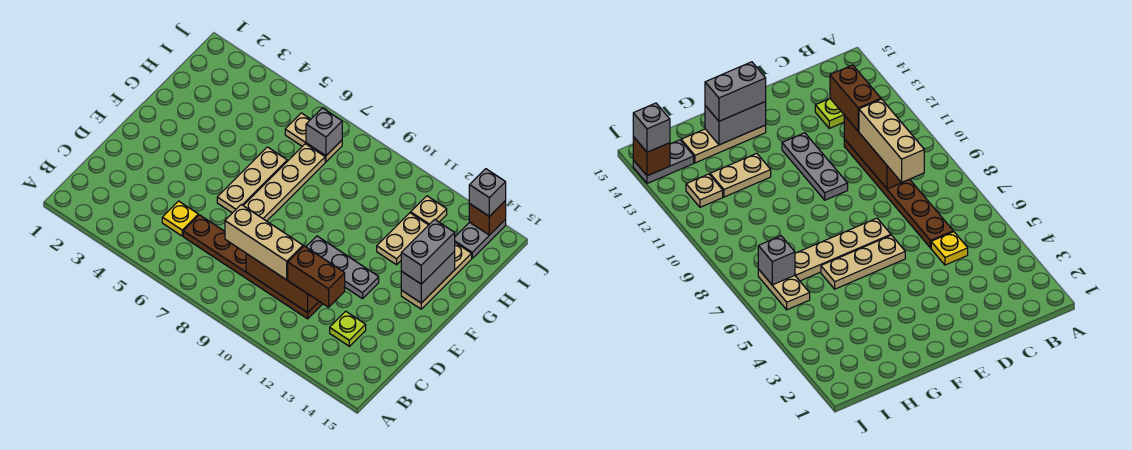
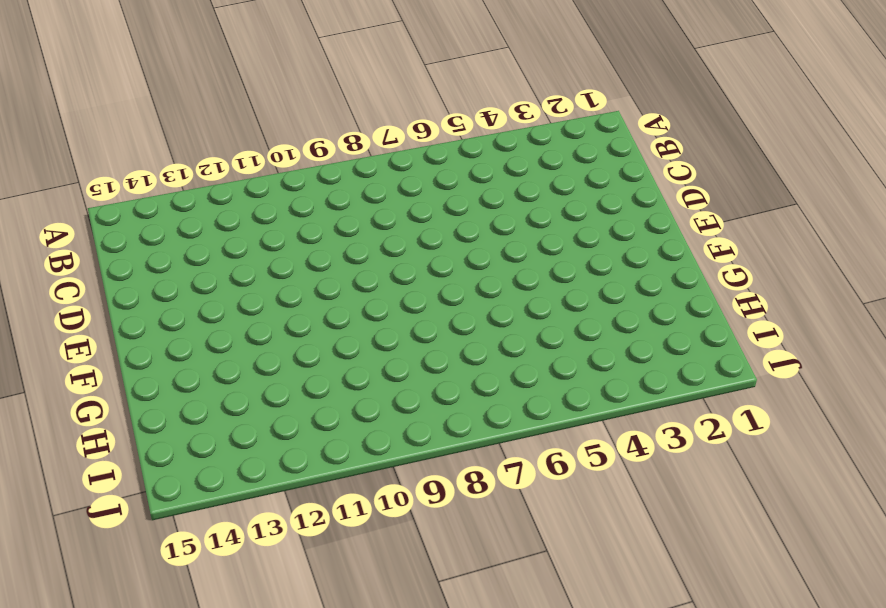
none -> yellow plate C5 level 1
none -> brown plate C6:C11 level 1
none -> lime plate C13 level 1

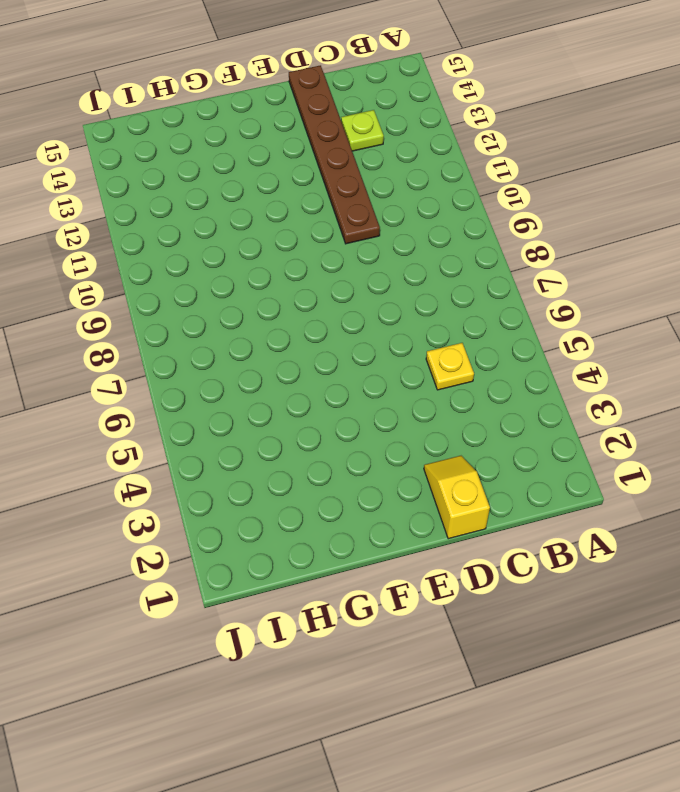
yellow slope D1:D2 level 1 top 1 -> none
brown plate D10:D15 level 1 -> brown plate C6:C11 level 1
none -> tan plate E6:G6 level 1
none -> tan plate E7:H7 level 1
none -> grey plate E10:E12 level 1

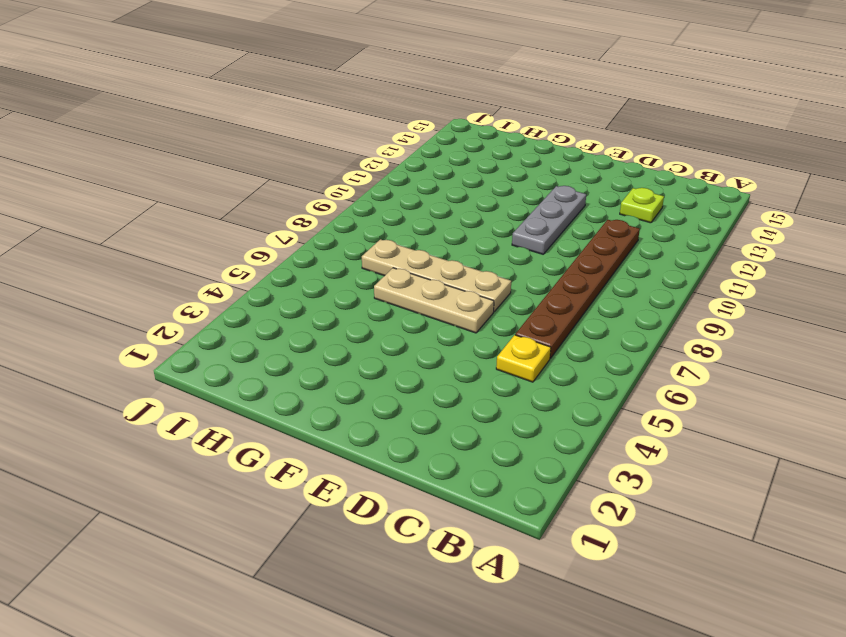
none -> tan plate F14:H14 level 1
none -> tan plate G12:H12 level 1
none -> tan plate I6:I7 level 1

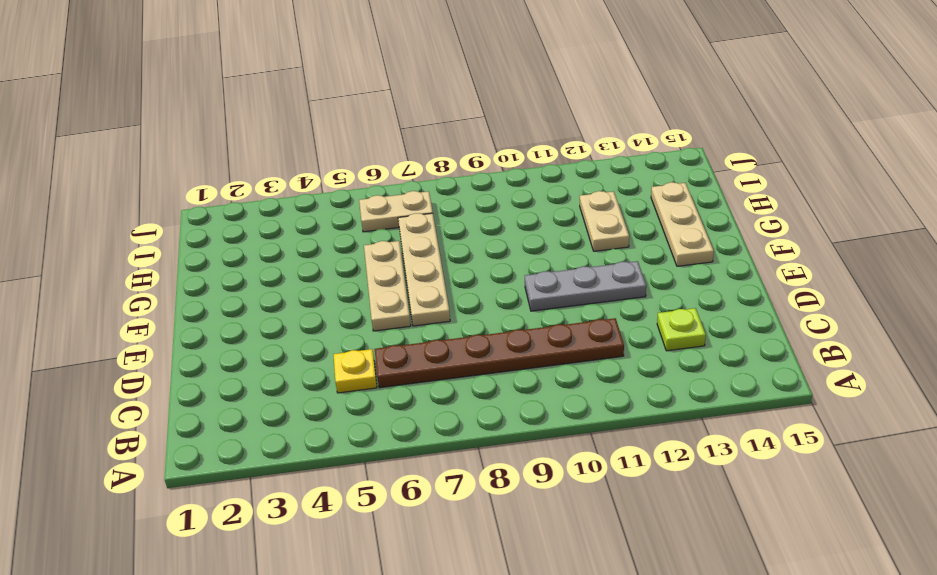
none -> tan plate I12 level 1
none -> grey plate I14:J14 level 1
none -> brown brick C9:C11 level 2

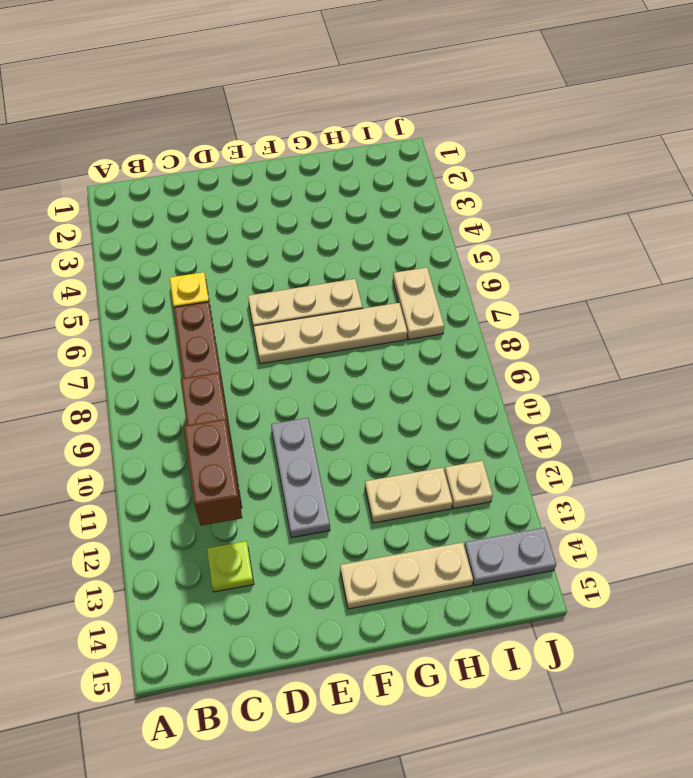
none -> grey brick F14:G14 level 2
none -> grey brick I7 level 2
none -> brown brick J14 level 2

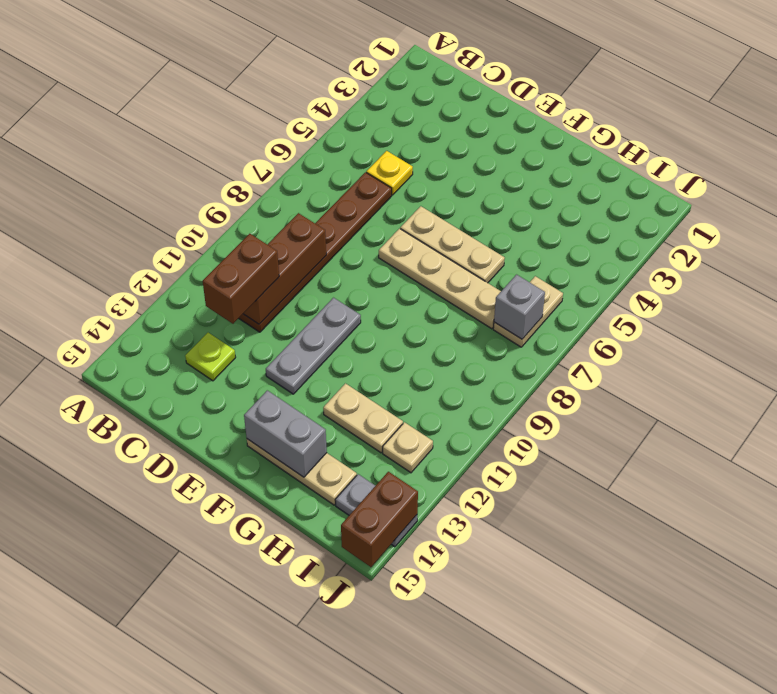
brown brick J14:J15 level 2 -> brown brick J14 level 2
none -> tan brick C8:C10 level 3
none -> grey brick F14:G14 level 3
none -> grey brick J14 level 3

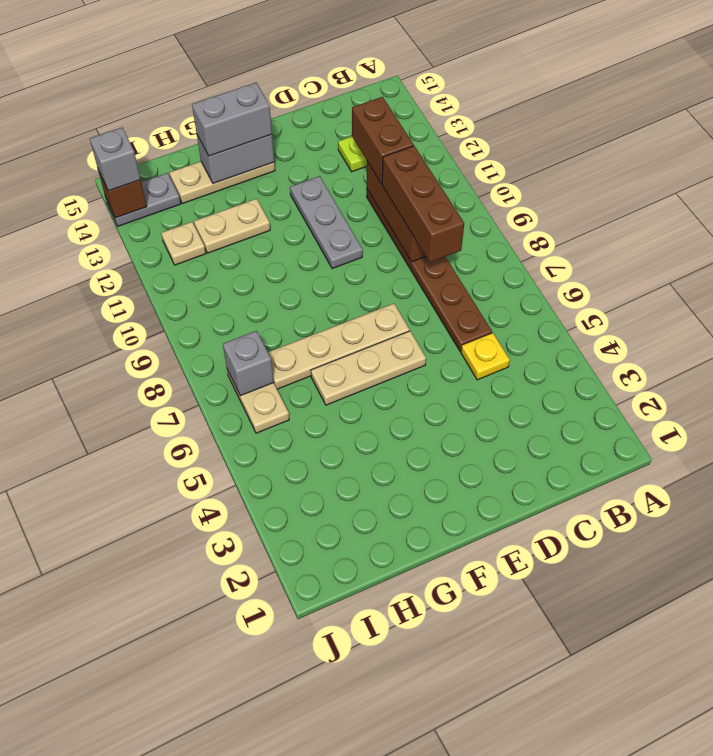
brown brick C8:C10 level 3 -> tan brick C8:C10 level 3

